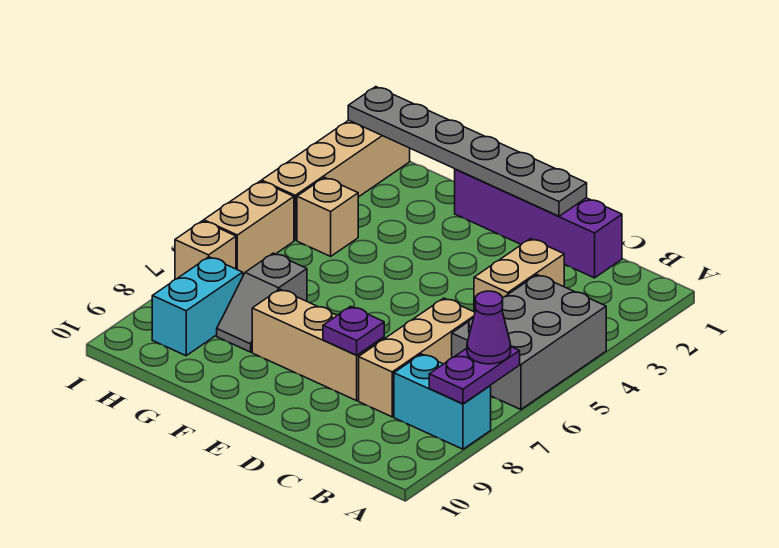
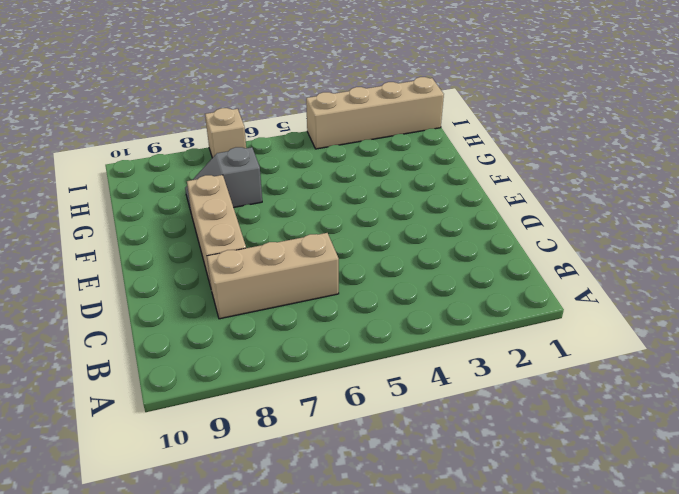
none -> grey brick A4:B6 level 1
none -> cyan brick A8:B8 level 1
none -> purple brick C1:F1 level 1

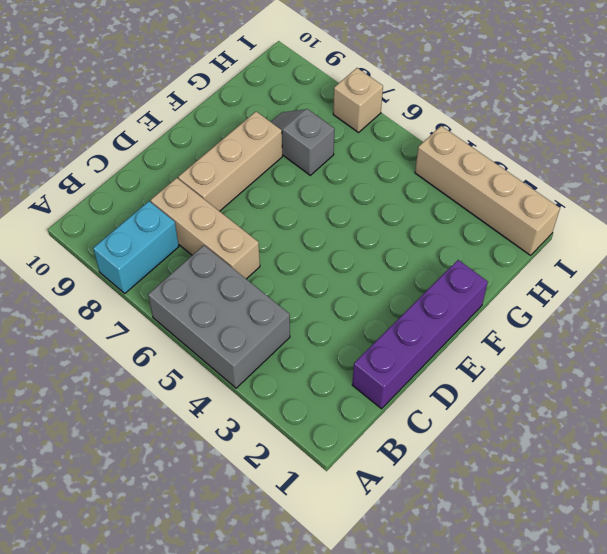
none -> tan brick C3:C4 level 1
none -> tan brick H4 level 1
none -> cyan brick H8:H9 level 1

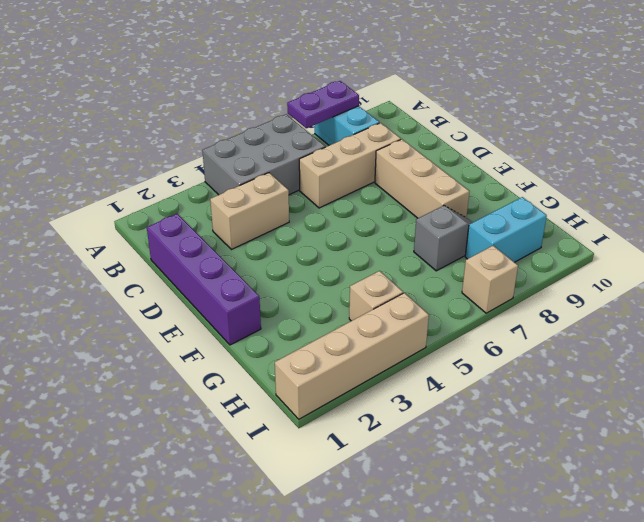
none -> tan brick I5:I6 level 1
none -> grey plate D1:I1 level 2
none -> purple plate D8 level 2

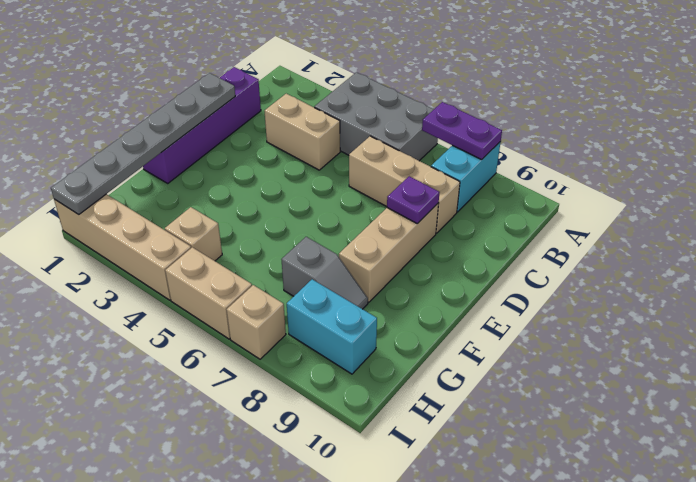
none -> purple cone A7 level 3

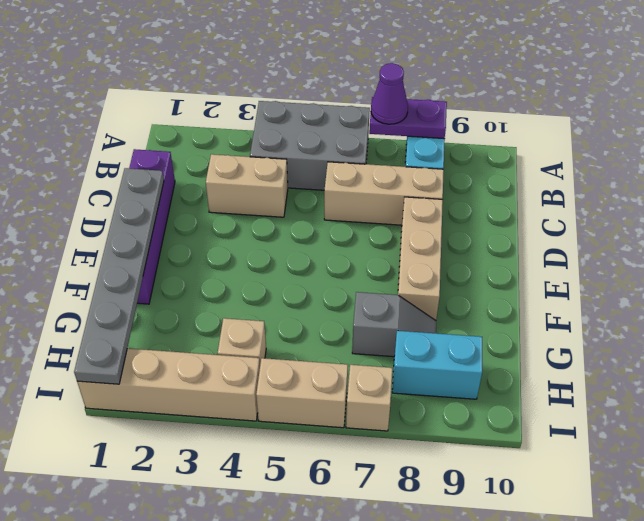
none -> purple plate D8 level 2

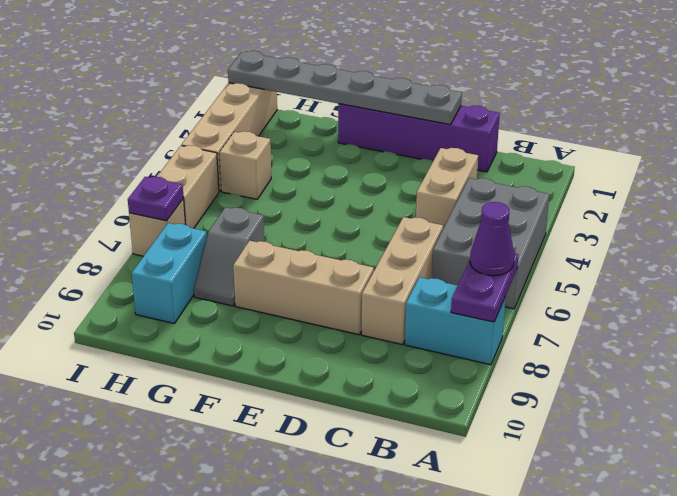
purple plate I7 level 2 -> purple plate D8 level 2

